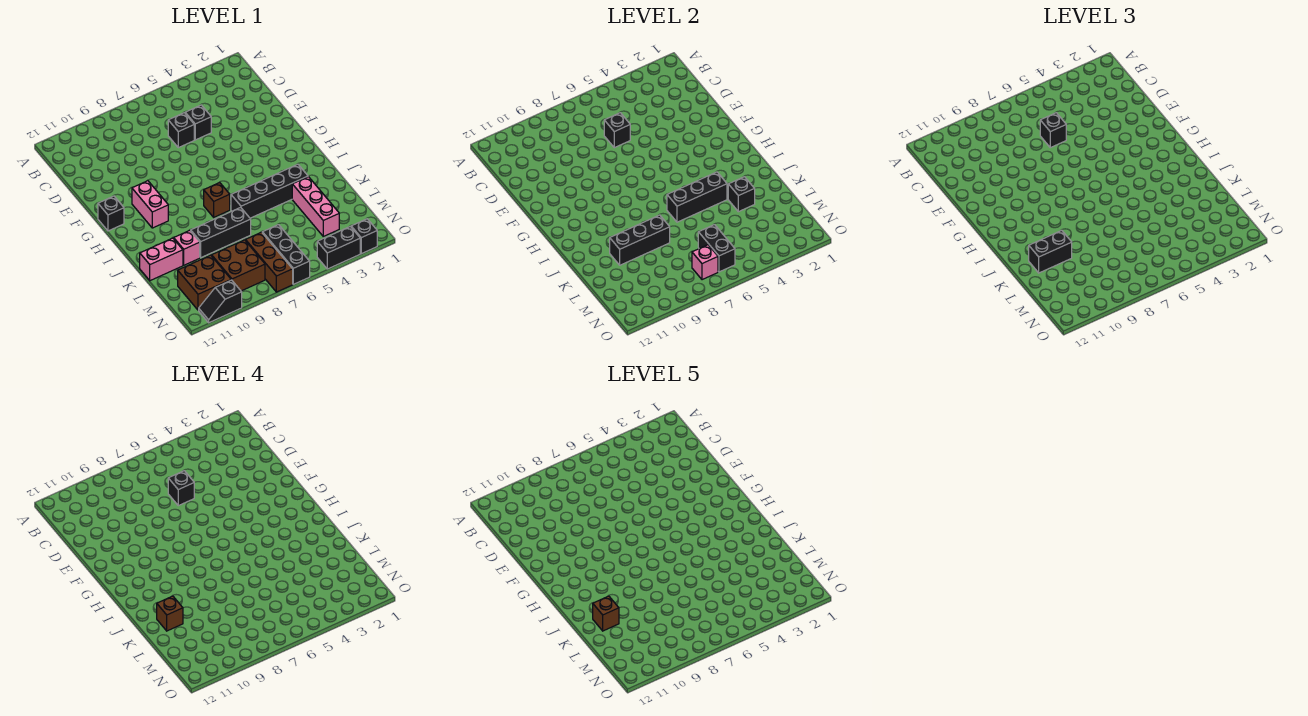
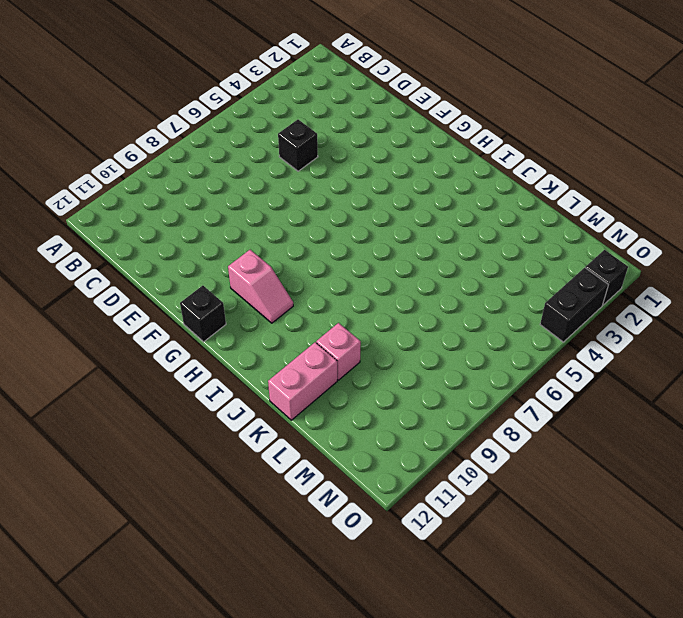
pink slope G10:H10 level 1 top G -> pink brick G10:H10 level 1
none -> black brick D6 level 1
none -> brown brick I7 level 1
none -> black brick J3:J6 level 1

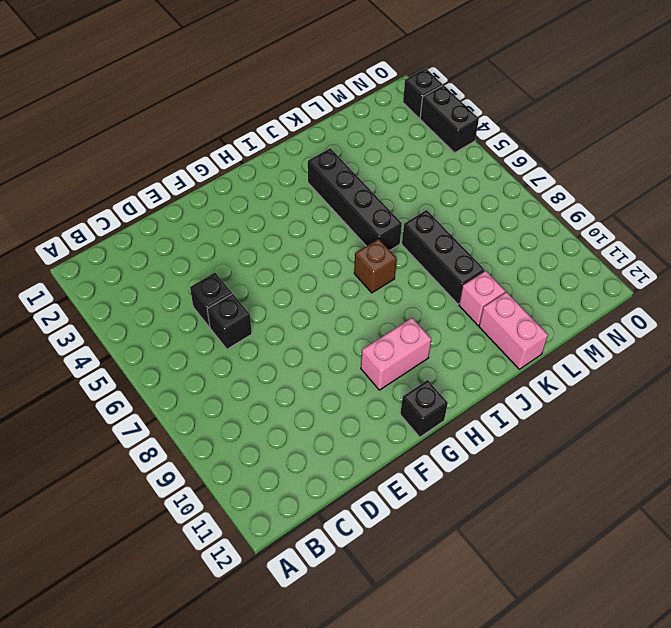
none -> pink brick K3:M3 level 1
none -> black brick M6:O6 level 1
none -> brown brick M7:O7 level 1

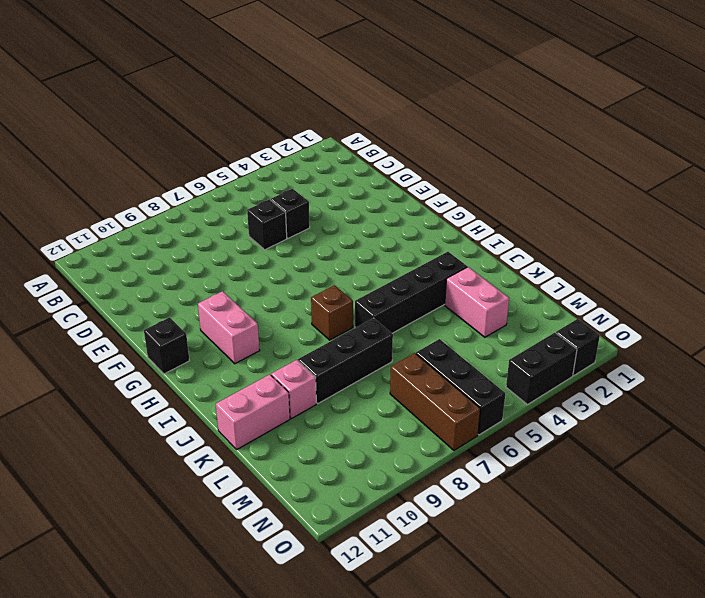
pink brick K3:L3 level 1 -> pink brick K3:M3 level 1
none -> brown brick M8:N9 level 1
none -> brown brick M10:N11 level 1
none -> black slope O10:O11 level 1 top 10

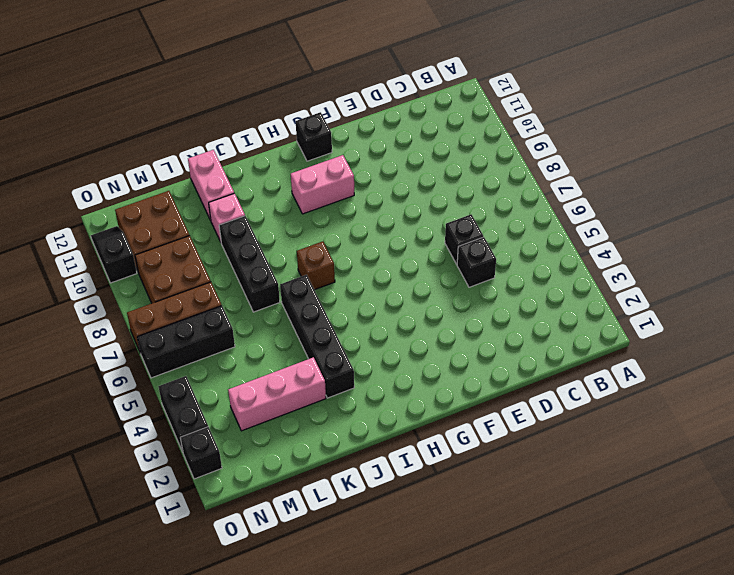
none -> black brick D6 level 2
none -> black brick J4:J6 level 2
none -> black brick K3 level 2

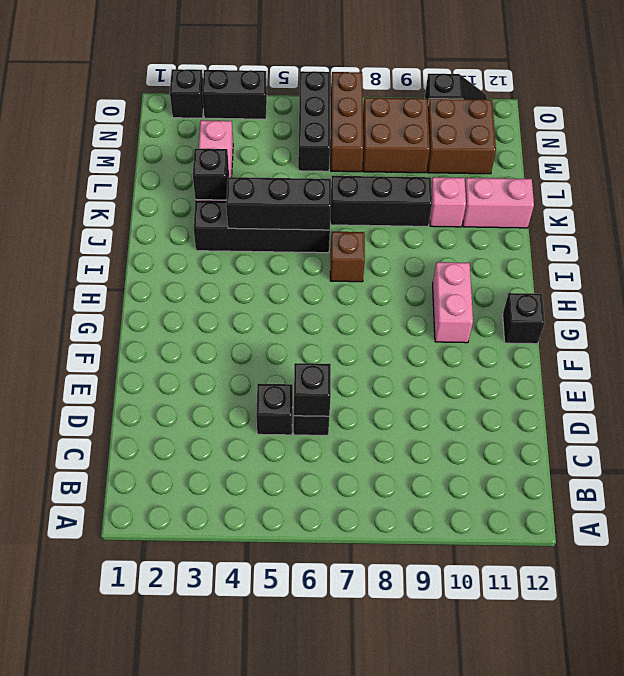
none -> black brick K8:K10 level 2
none -> black brick M6:N6 level 2
none -> pink brick N7 level 2

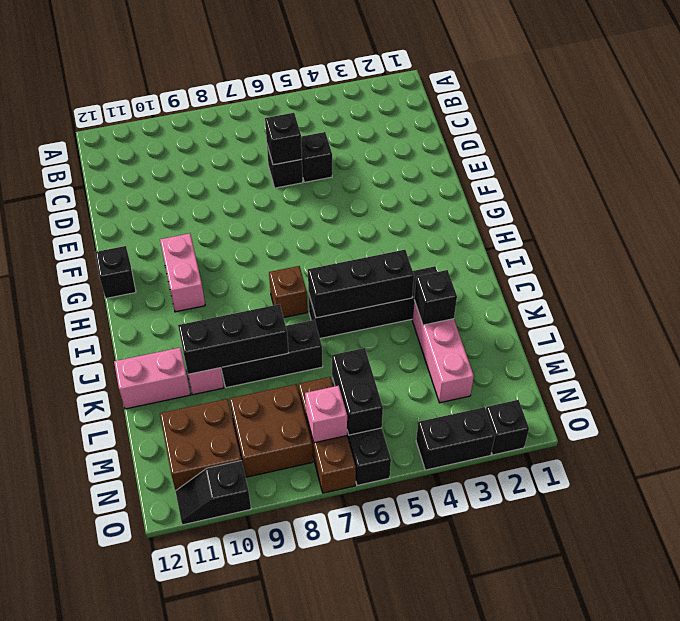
none -> black brick D6 level 3
none -> black brick K10:K11 level 3
none -> black brick D6 level 4

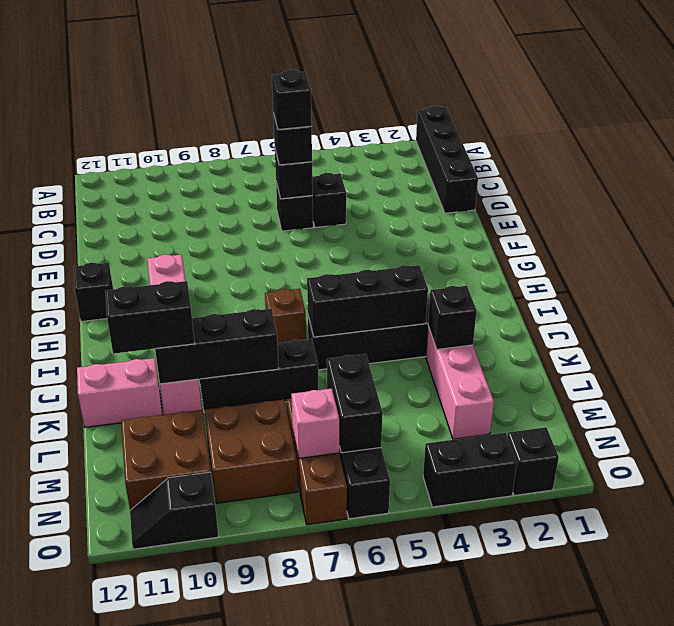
black brick A1:D1 level 1 -> none
none -> brown brick K11 level 4
none -> brown brick K11 level 5

